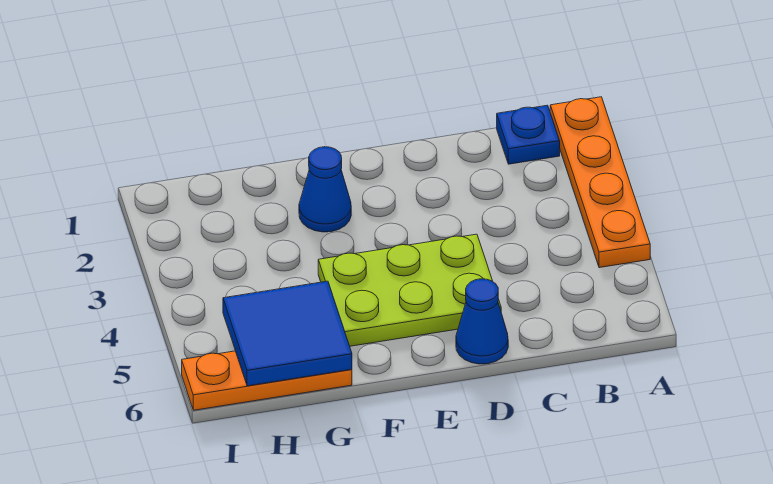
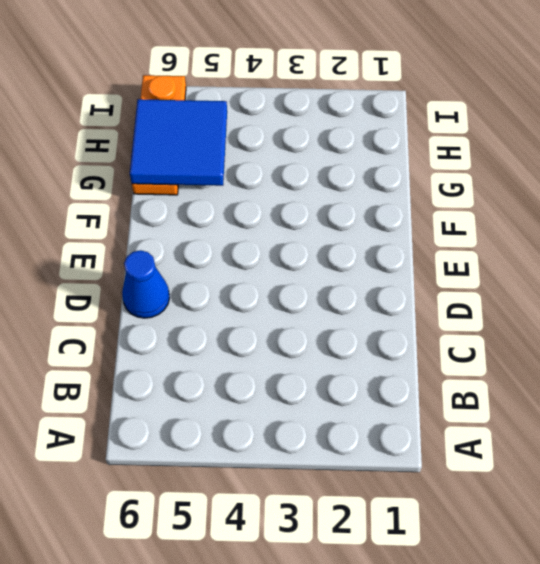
none -> orange plate A1:A4 level 1
none -> blue plate B1 level 1

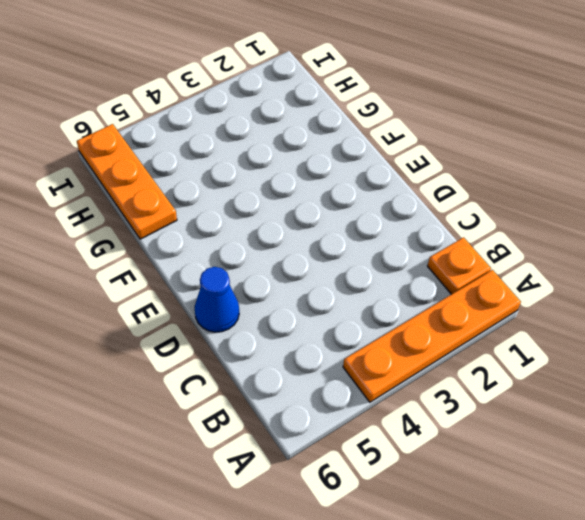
orange plate B1 level 1 -> blue plate B1 level 1
none -> lime plate D4:F5 level 1
none -> blue cone F2 level 1

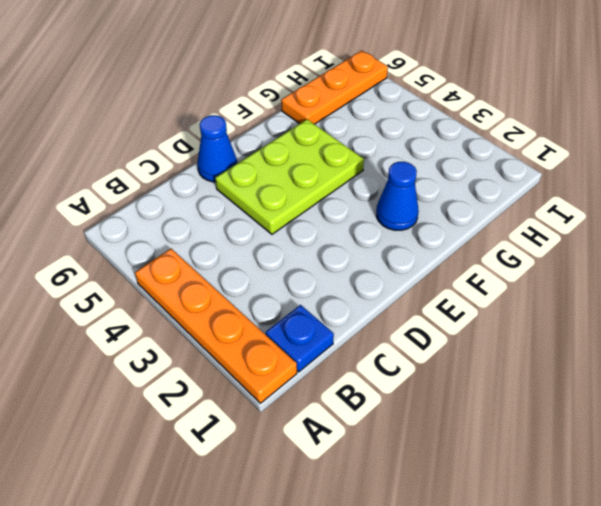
none -> blue tile G5:H6 level 2

